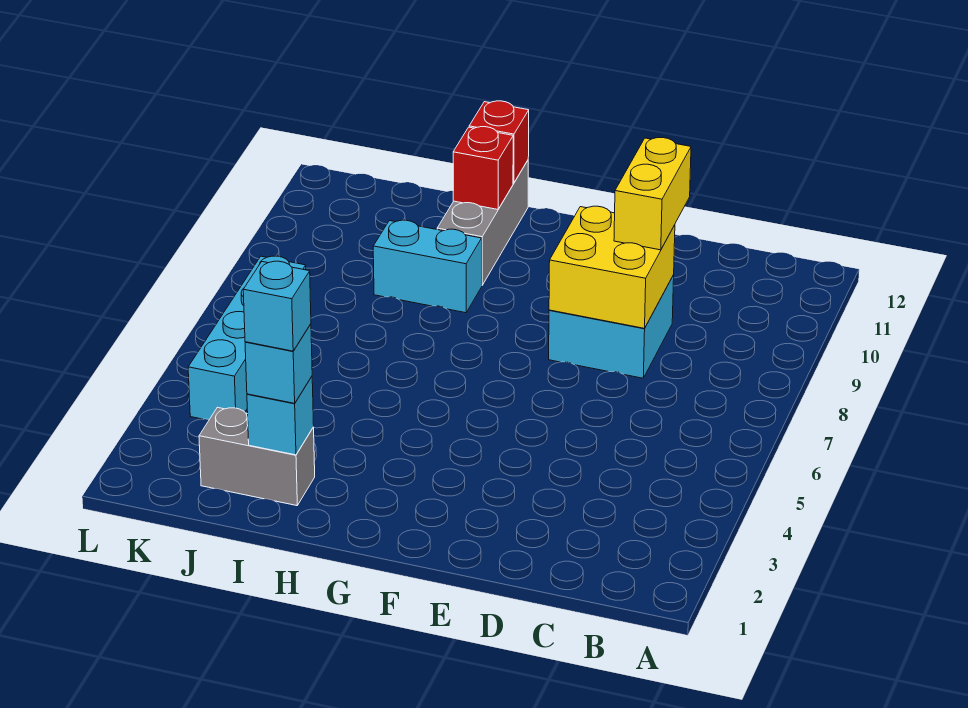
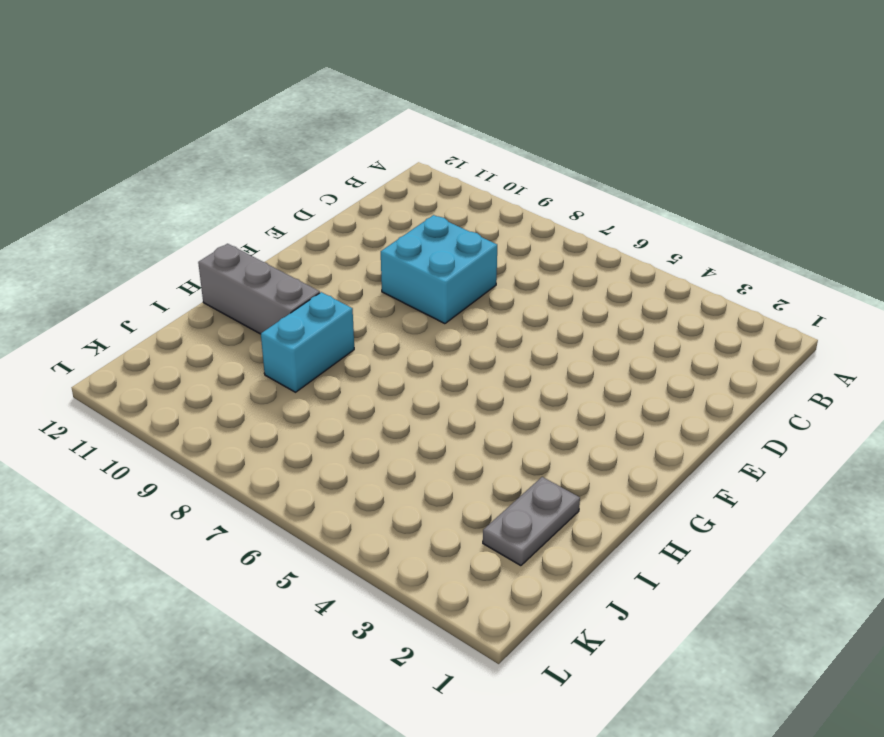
grey plate I2:J2 level 1 -> grey brick I2:J2 level 1
none -> cyan brick K4:K7 level 1
none -> yellow brick D8:E9 level 2
none -> red brick H11 level 2

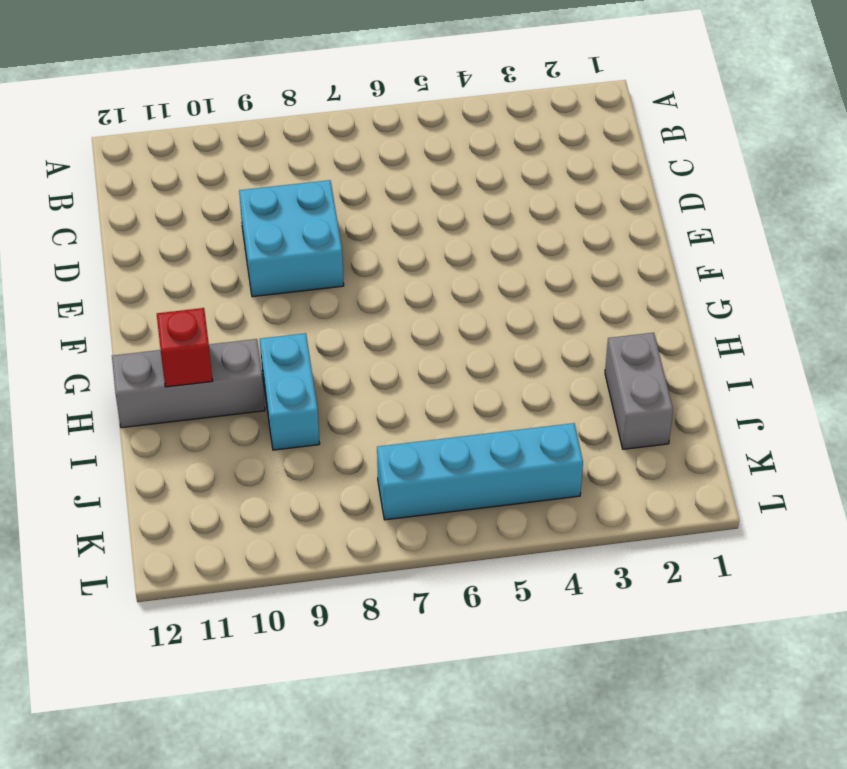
none -> yellow brick D8:E9 level 2
none -> red brick H12 level 2
none -> cyan brick I2 level 2

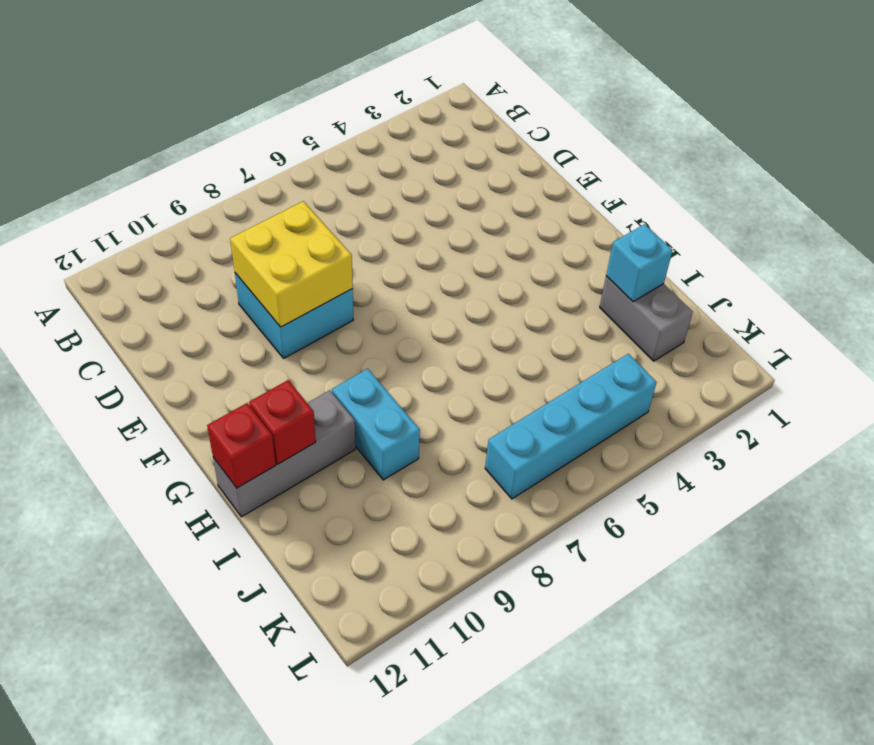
none -> yellow brick D9:D10 level 3
none -> cyan brick I2 level 3
none -> cyan brick I2 level 4

